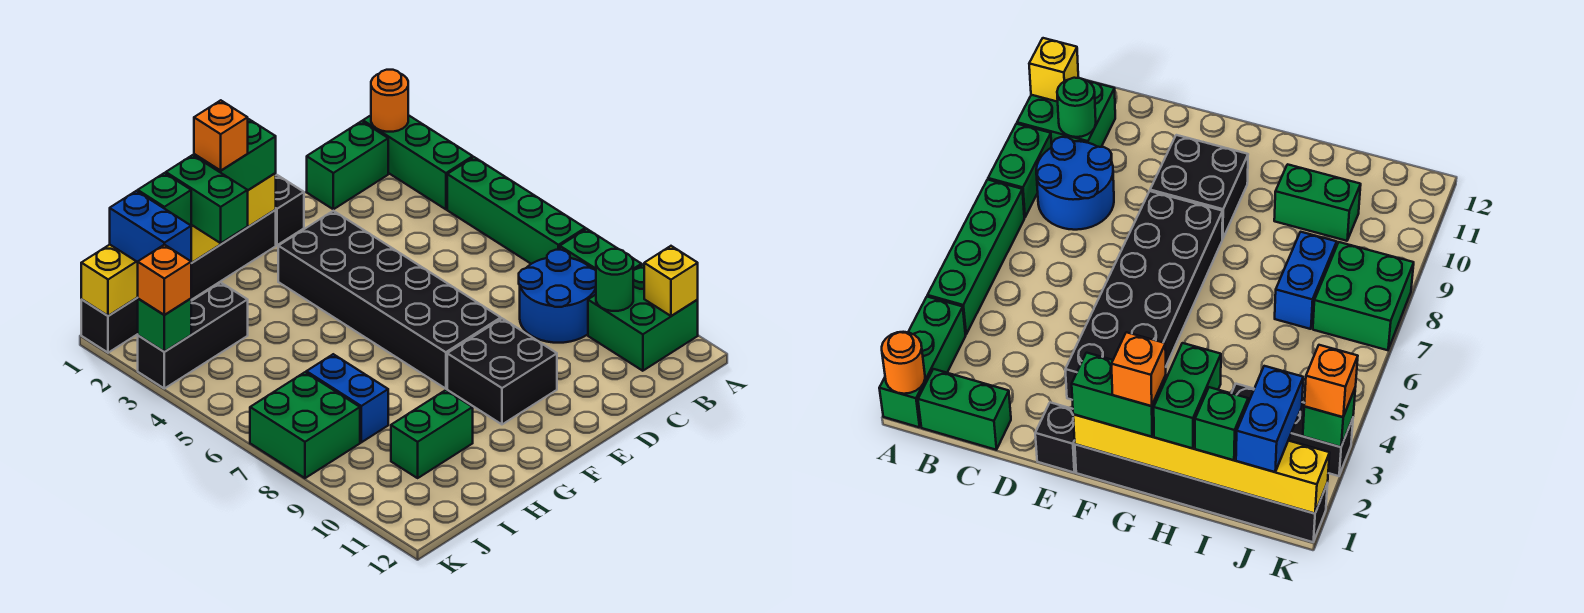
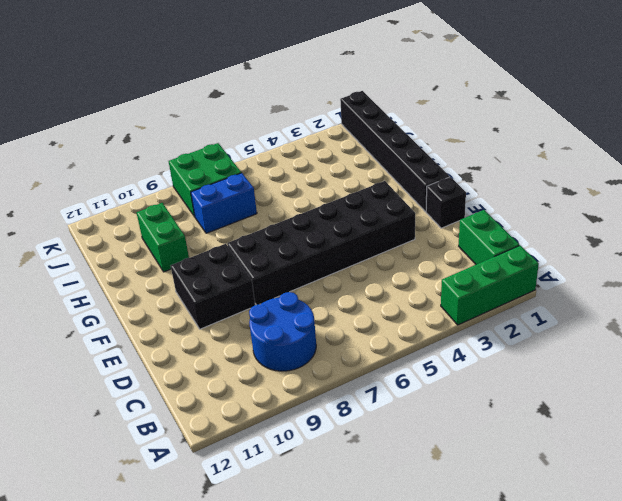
none -> green brick A4:A7 level 1
none -> green brick A8:A9 level 1
none -> green brick A10:B11 level 1

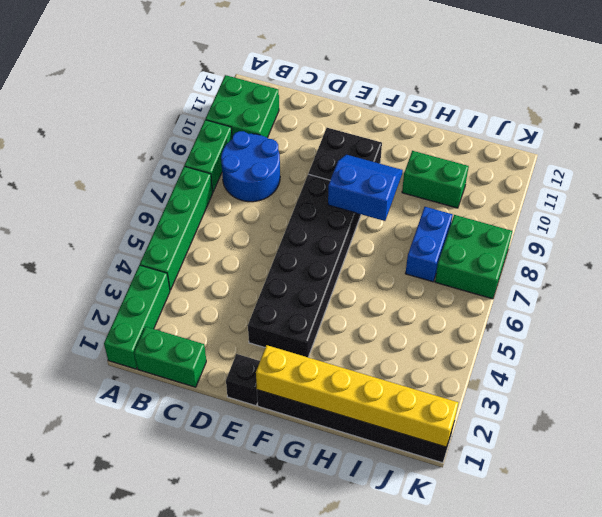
blue slope F8:G9 level 2 top 8 -> none
none -> black brick I3:K3 level 1
none -> orange round brick A1 level 2
none -> yellow brick A11 level 2

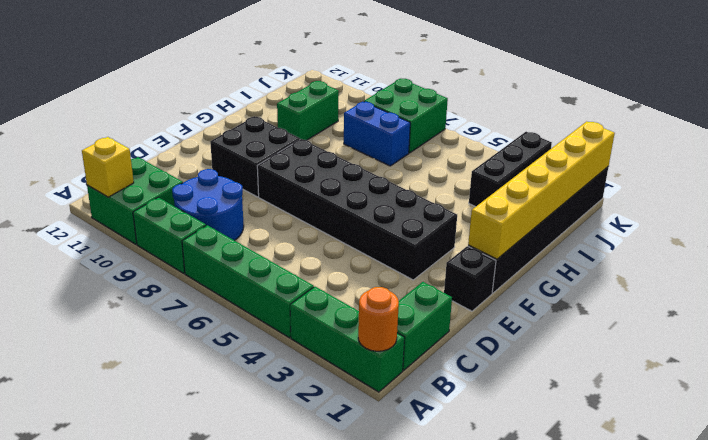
none -> green round brick B10 level 2
none -> green brick K3 level 2
none -> green brick F1:G1 level 3

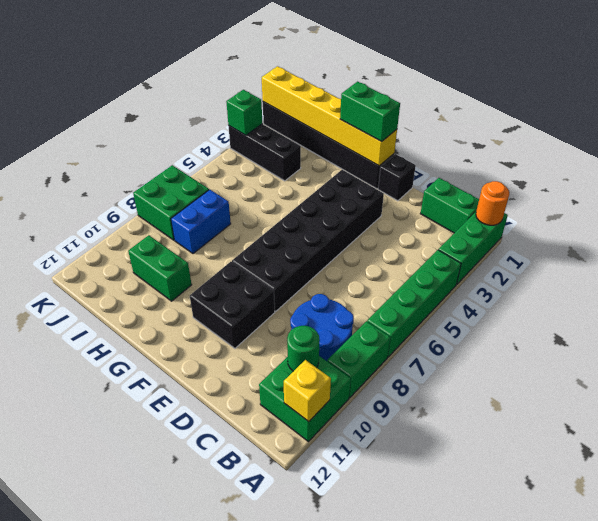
none -> green brick H1:H2 level 3
none -> green brick I1 level 3
none -> blue brick J1:J2 level 3

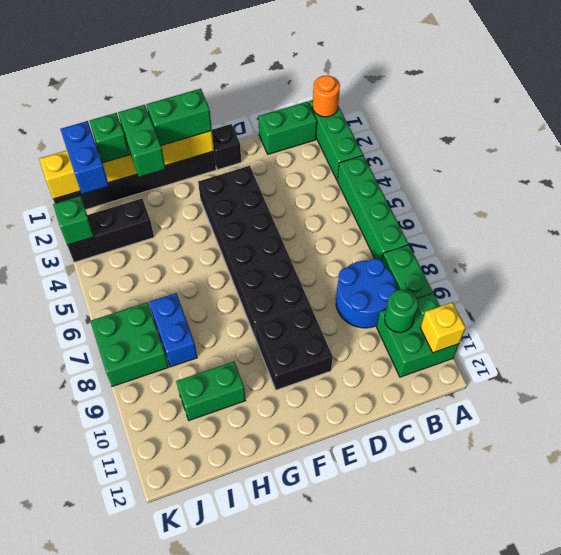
none -> orange brick K3 level 3
none -> orange brick G1 level 4

